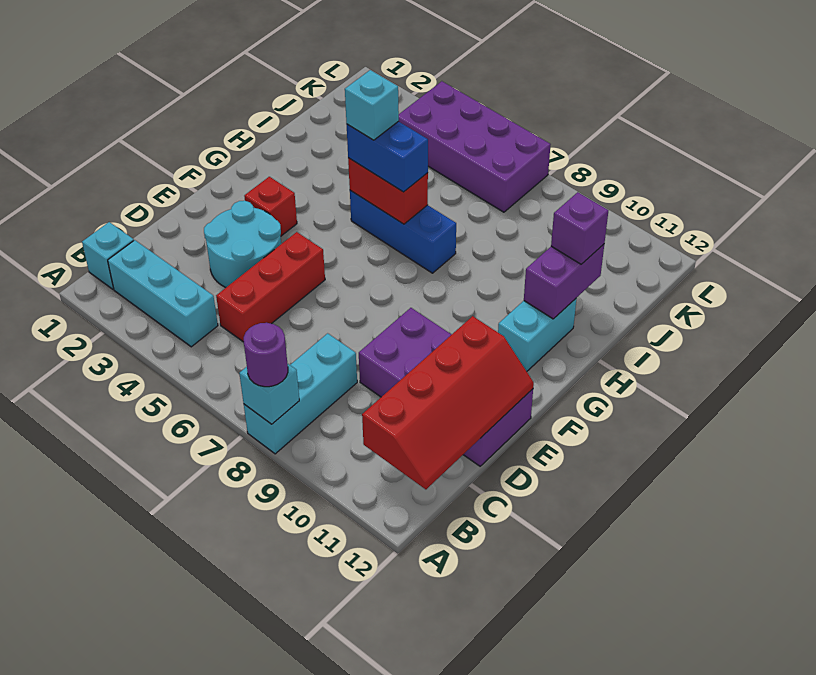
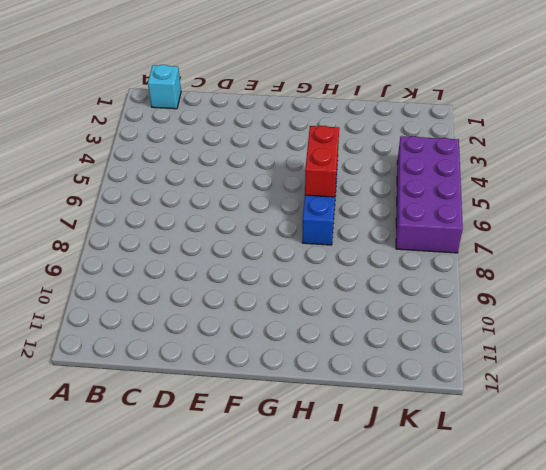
none -> cyan brick A8:C8 level 1
none -> cyan brick B2:B4 level 1
none -> red brick C5:E5 level 1

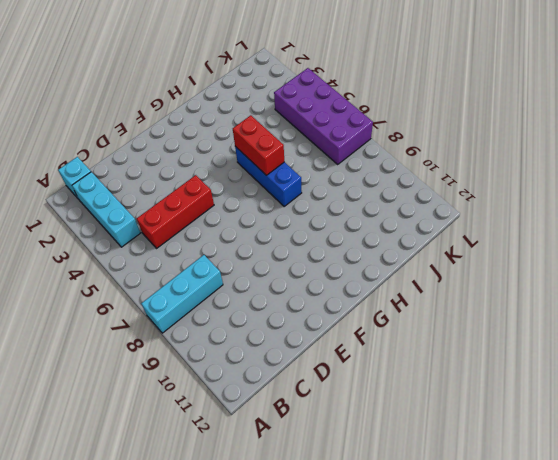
none -> cyan round brick D3:E4 level 1
none -> purple brick D9:E12 level 1
none -> red brick F3 level 1

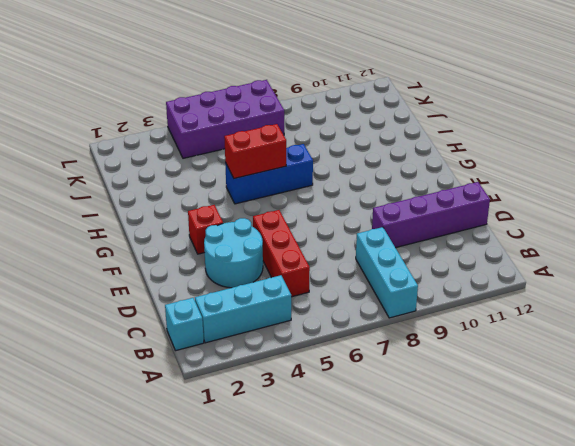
purple brick D9:D12 level 1 -> purple brick D9:E12 level 1
none -> cyan brick G11:H11 level 1
none -> cyan brick A8 level 2
none -> red slope B11:E12 level 2 top 11

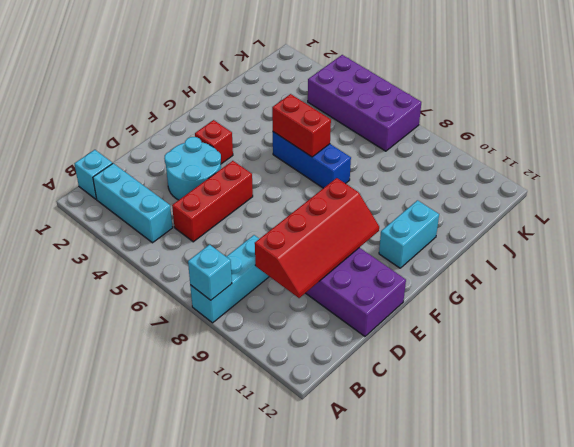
red slope C9:F10 level 2 top 9 -> red slope B11:E12 level 2 top 11
none -> purple brick H11:I11 level 2
none -> purple round brick A8 level 3
none -> blue brick H5:H6 level 3

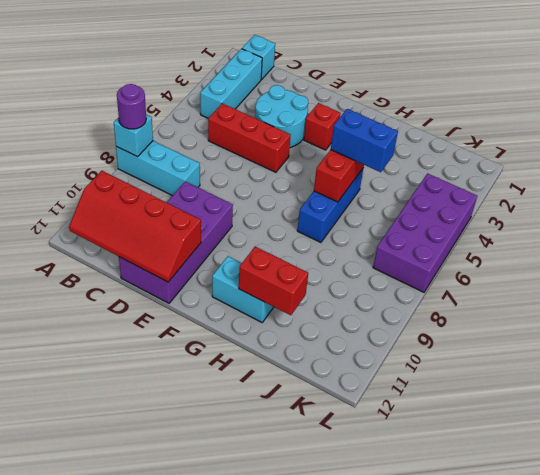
blue brick H5:I5 level 3 -> blue brick H5:H6 level 3
red brick H11:I11 level 2 -> purple brick H11:I11 level 2
none -> purple brick I11 level 3
none -> cyan brick H5 level 4

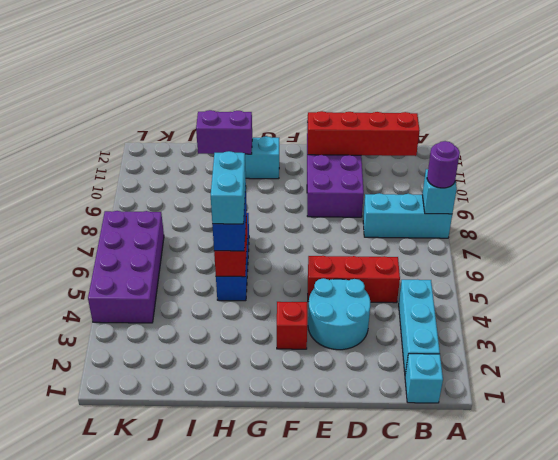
cyan brick H5:H6 level 4 -> cyan brick H5 level 4
none -> purple brick I11 level 3

